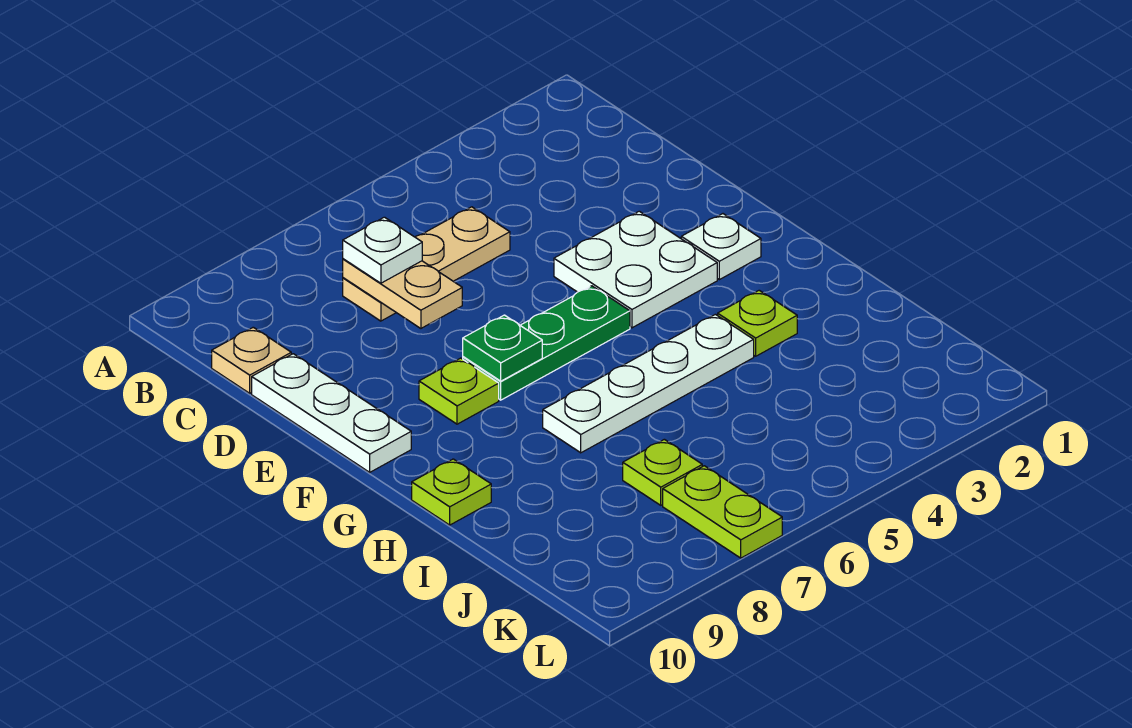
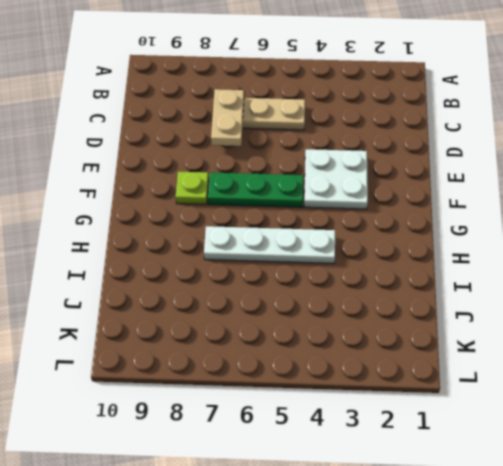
none -> tan plate C10 level 1
none -> white plate D10:F10 level 1
none -> white plate F2 level 1

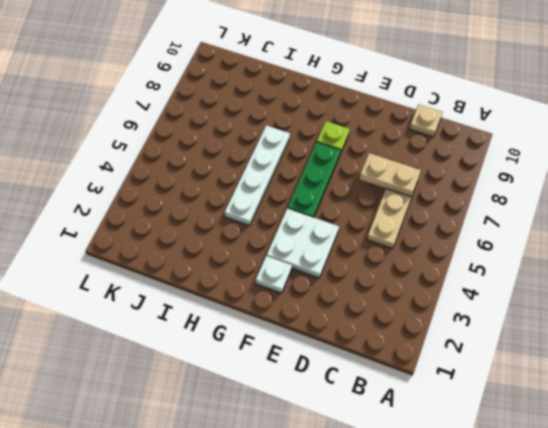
none -> white plate D10:F10 level 1
none -> lime plate H3 level 1
none -> lime plate H10 level 1

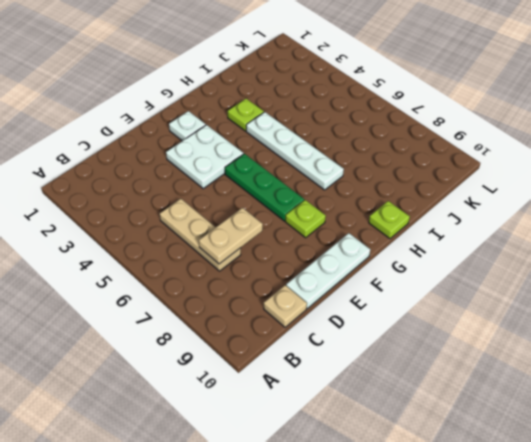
none -> lime plate J7 level 1
none -> lime plate K7:L7 level 1
none -> green plate F7 level 2

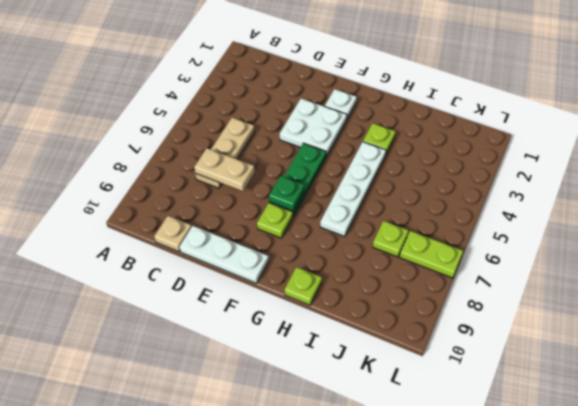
none -> white plate C7 level 3

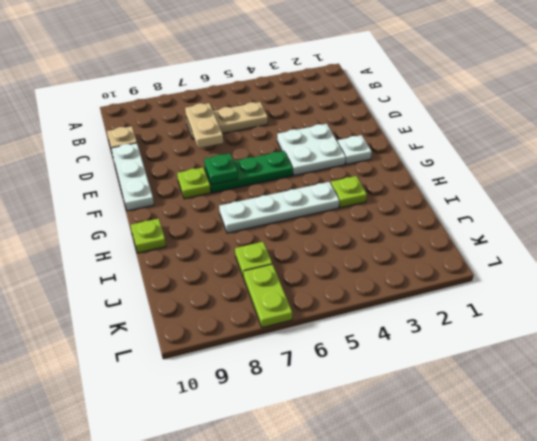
none -> white plate C7 level 3

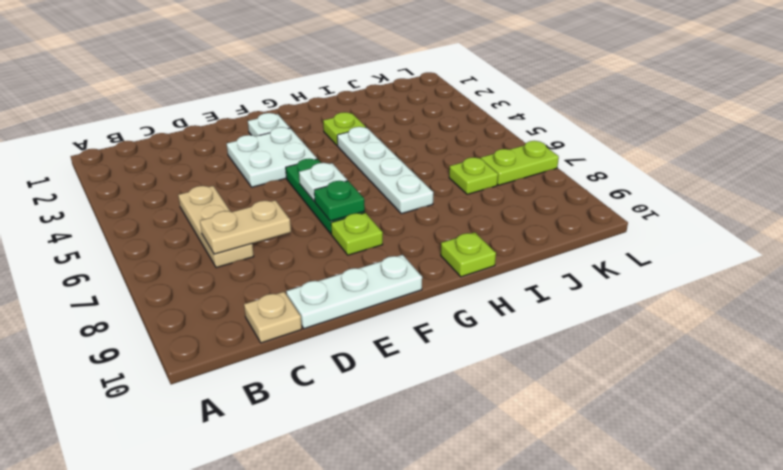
white plate F6 level 2 -> white plate C7 level 3

